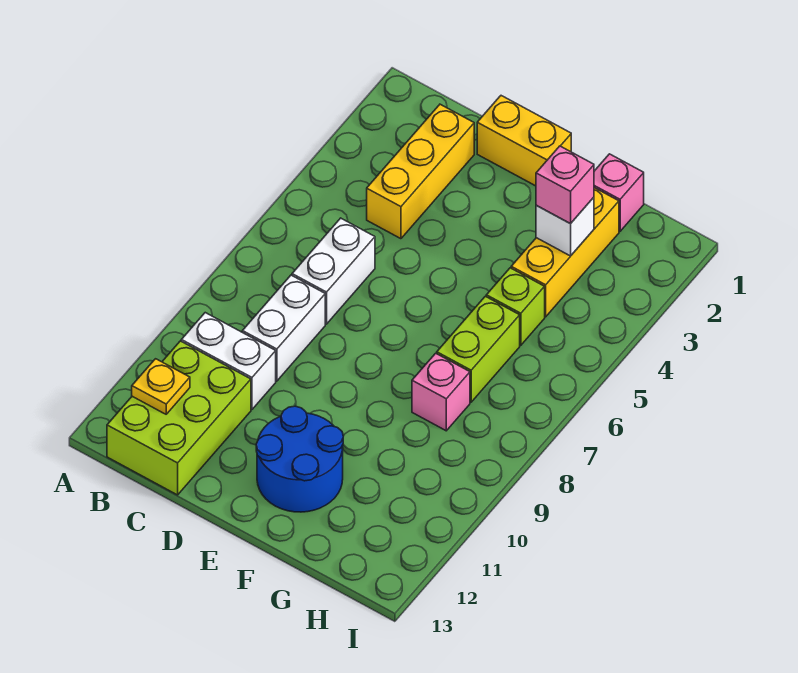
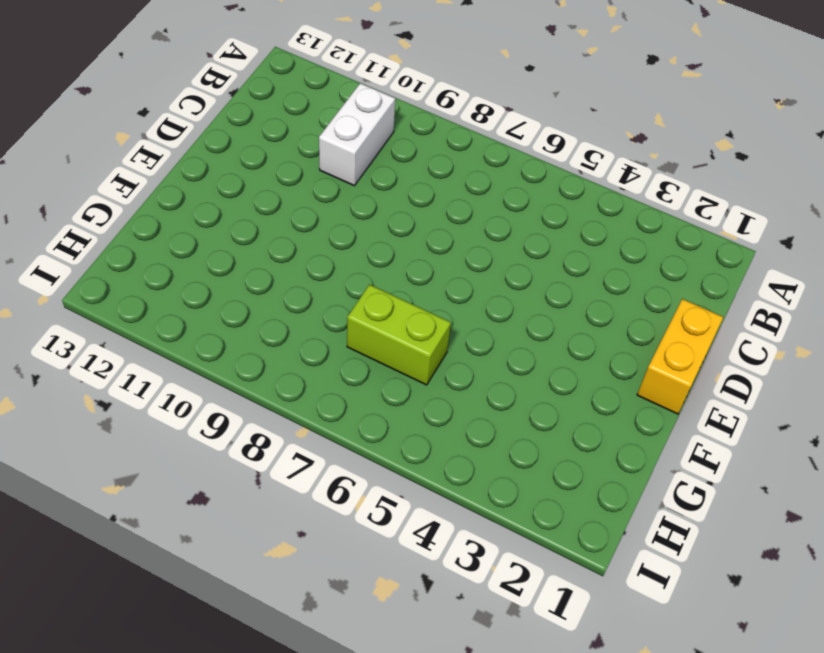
none -> lime brick B11:C13 level 1
none -> yellow brick C2:C4 level 1
none -> white brick C6:C7 level 1

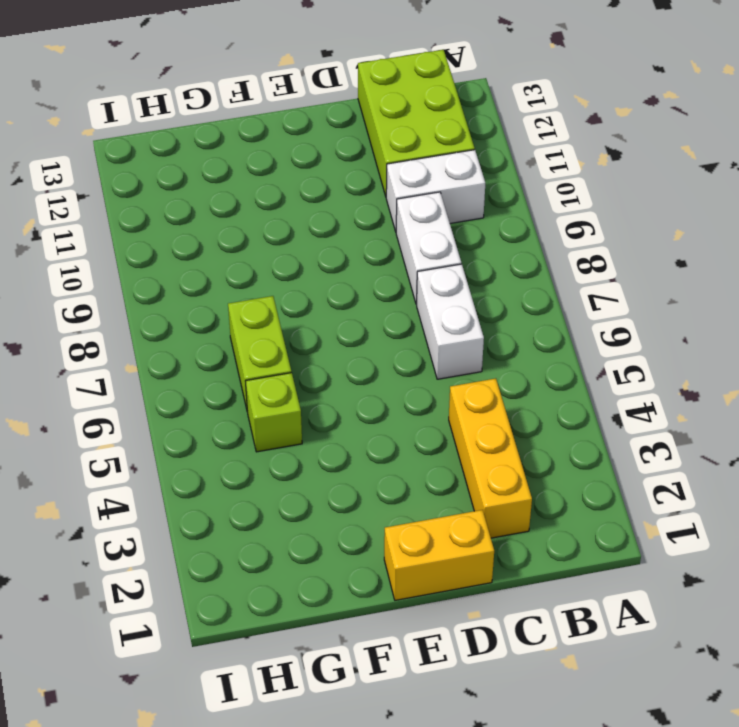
none -> blue round brick E11:F12 level 1
none -> pink brick G1 level 1
none -> yellow brick G2:G4 level 1

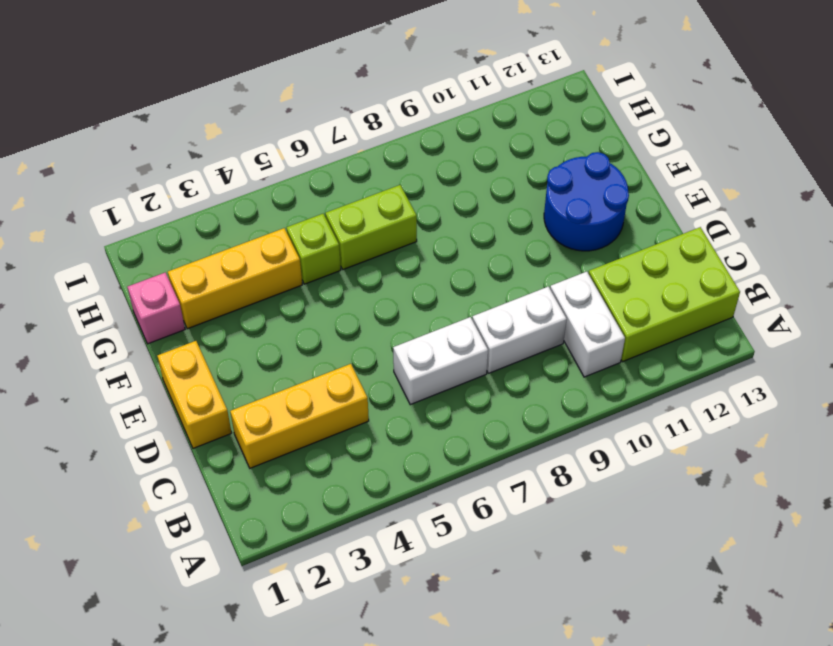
none -> pink brick G8 level 1
none -> yellow plate B12 level 2
none -> white brick G3 level 2

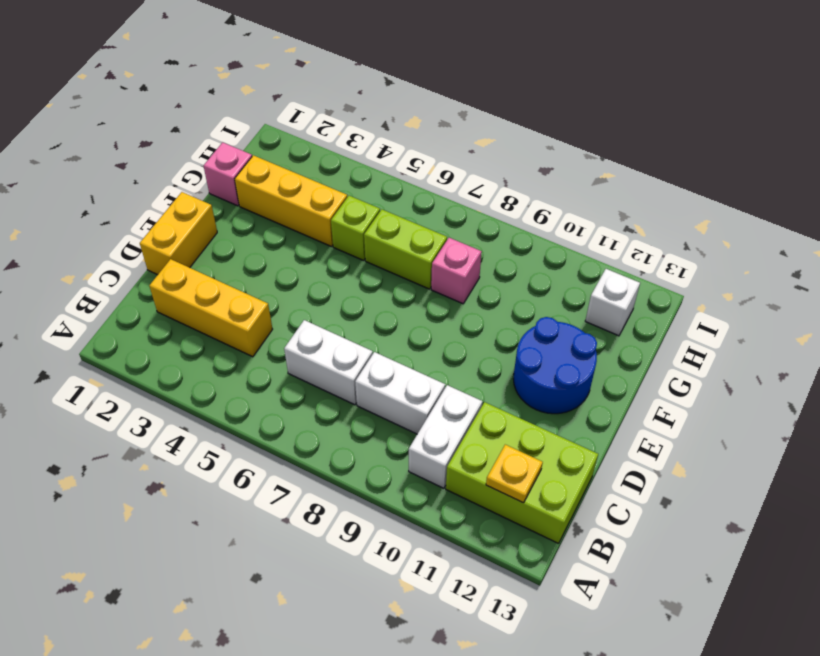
white brick H12 level 1 -> white brick G3 level 2
none -> pink brick G3 level 3

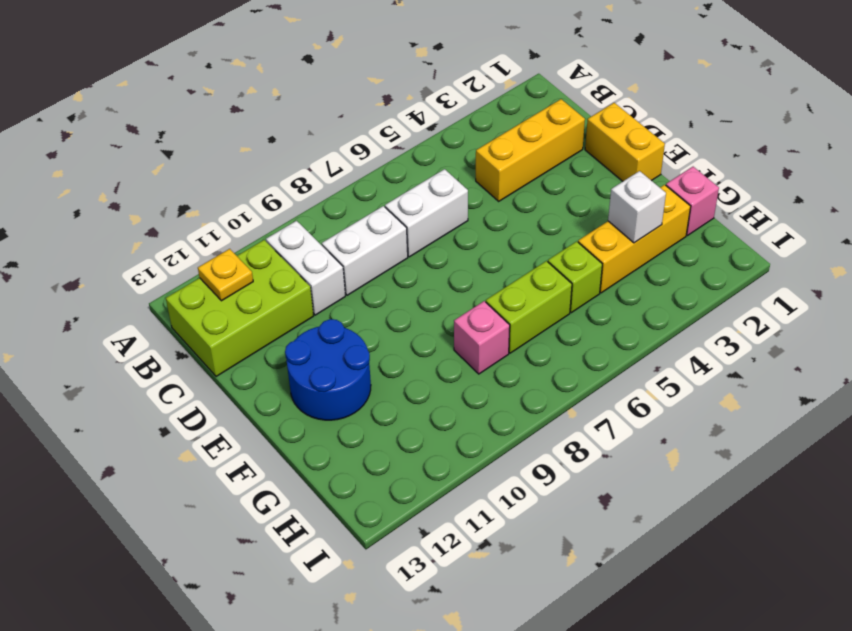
none -> pink brick G3 level 3

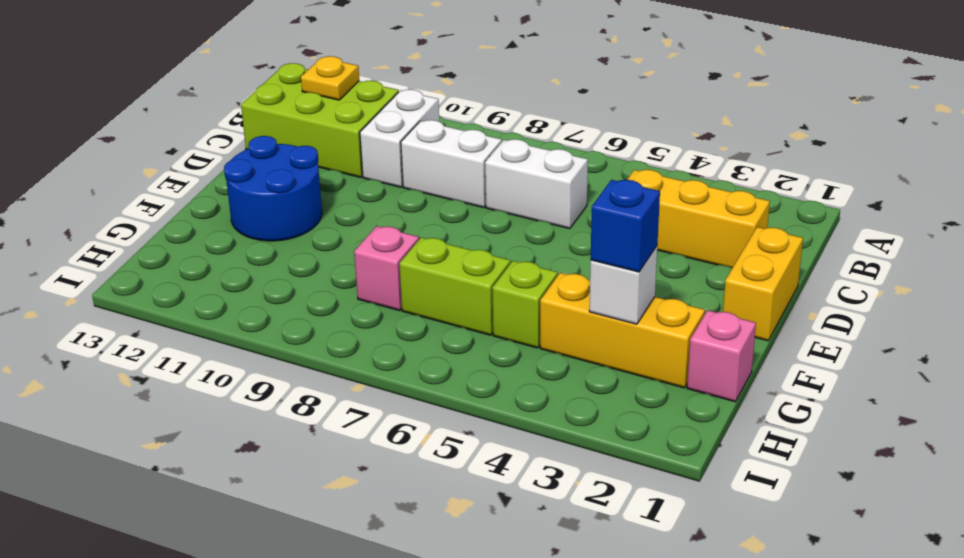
blue brick G3 level 3 -> pink brick G3 level 3

